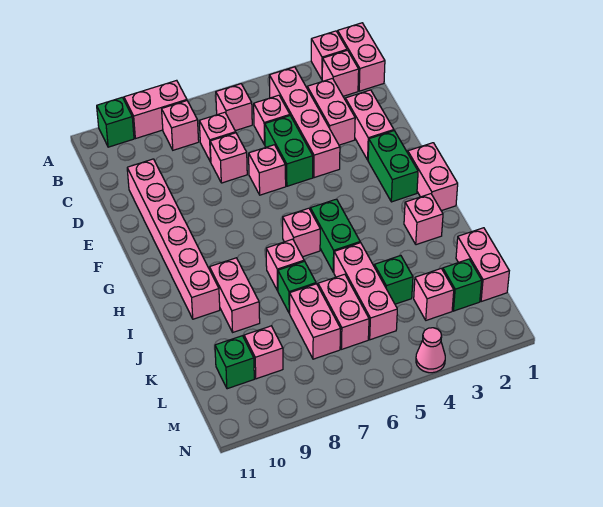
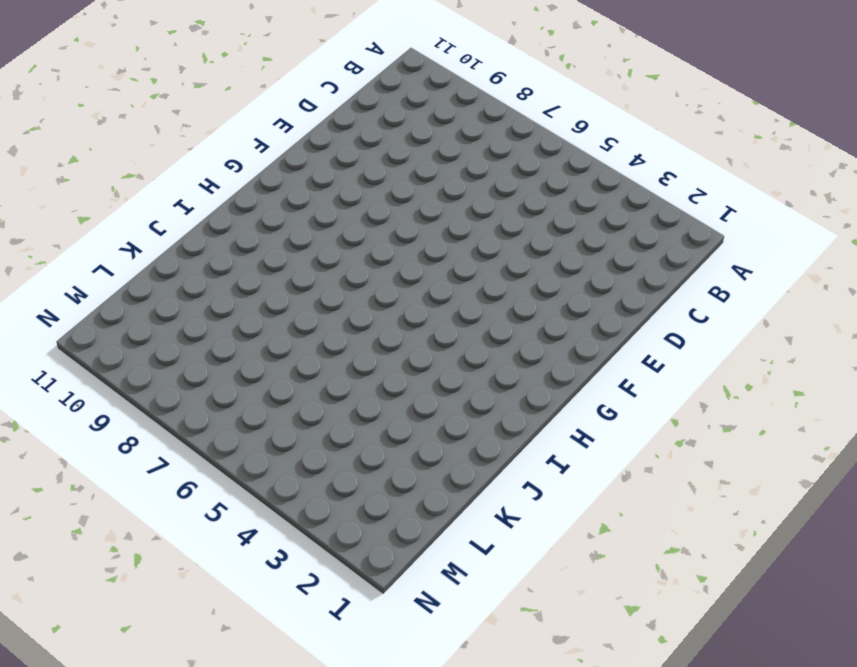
none -> pink brick A1:B1 level 1
none -> pink brick A2 level 1
none -> pink brick A8:A9 level 1
none -> green brick A10 level 1

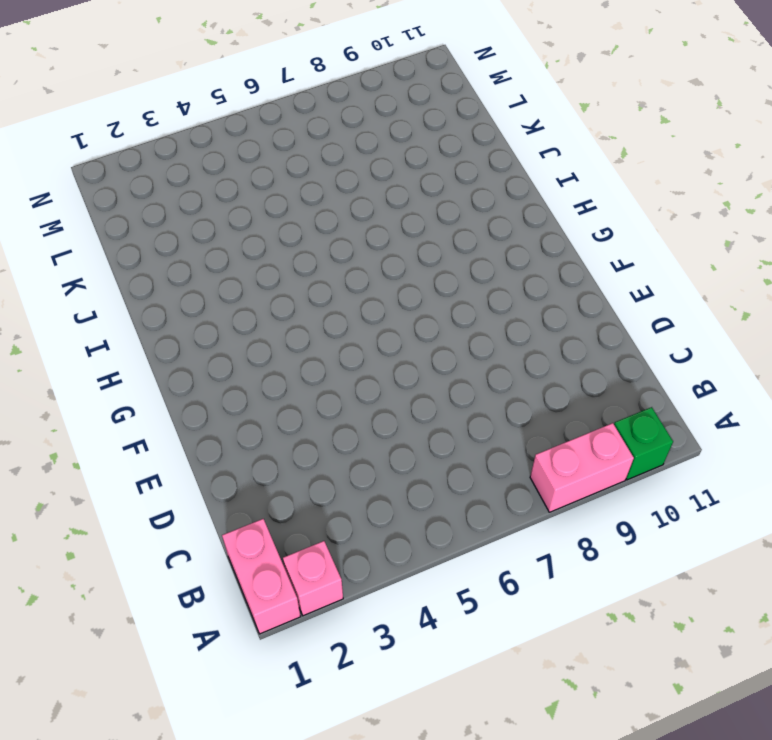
none -> pink brick B2 level 1
none -> pink brick B4:E4 level 1
none -> pink brick B6 level 1
none -> pink brick B8 level 1

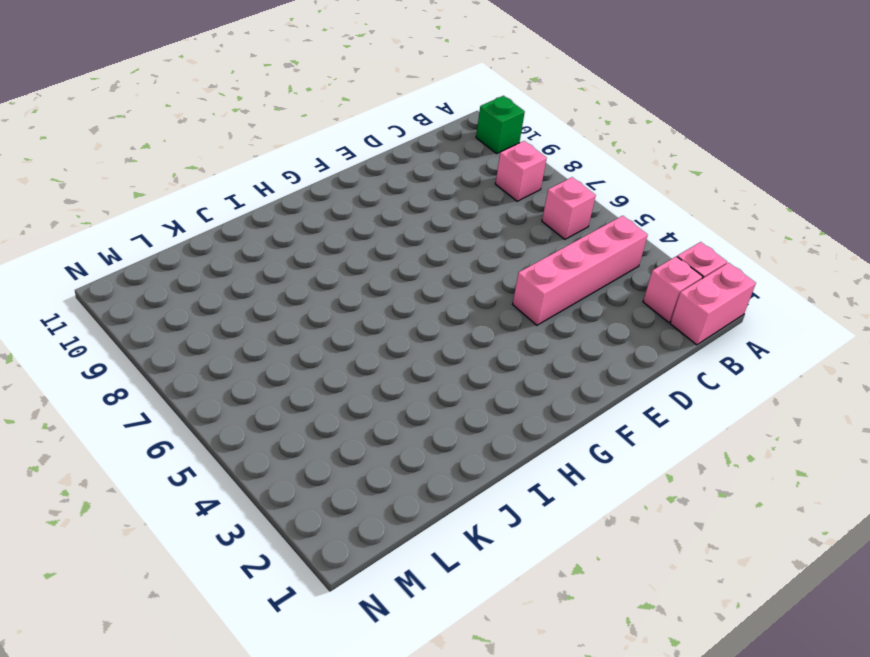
none -> pink brick A8:A9 level 1
none -> pink brick C3:D3 level 1
none -> pink brick C5 level 1
none -> pink brick C7 level 1

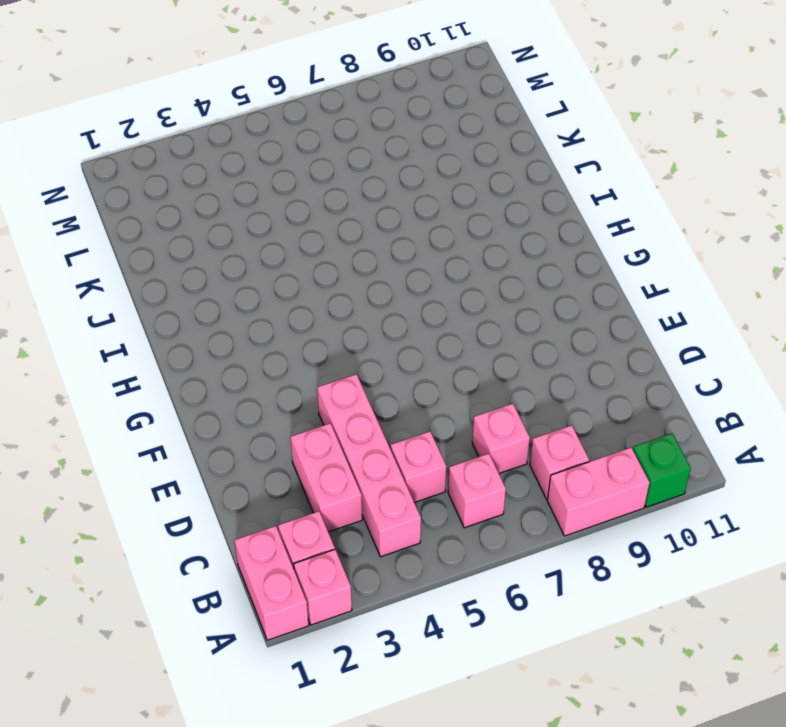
none -> pink brick D2:E2 level 1
none -> green brick D5:E5 level 1
none -> pink brick D7 level 1
none -> pink brick D10:I10 level 1

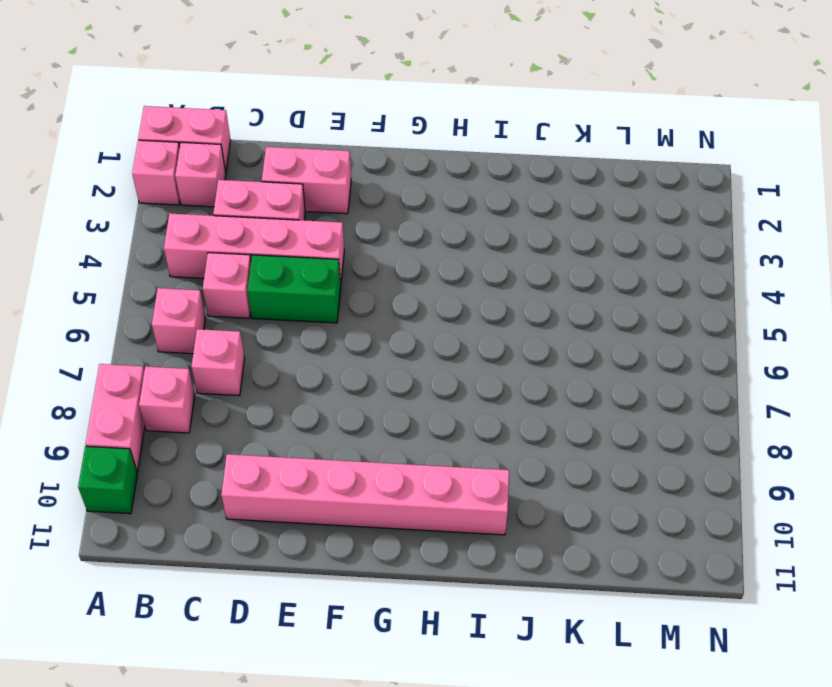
none -> pink brick D7 level 1
none -> pink brick E6 level 1
none -> green brick F2:G2 level 1
none -> pink brick G1:H1 level 1

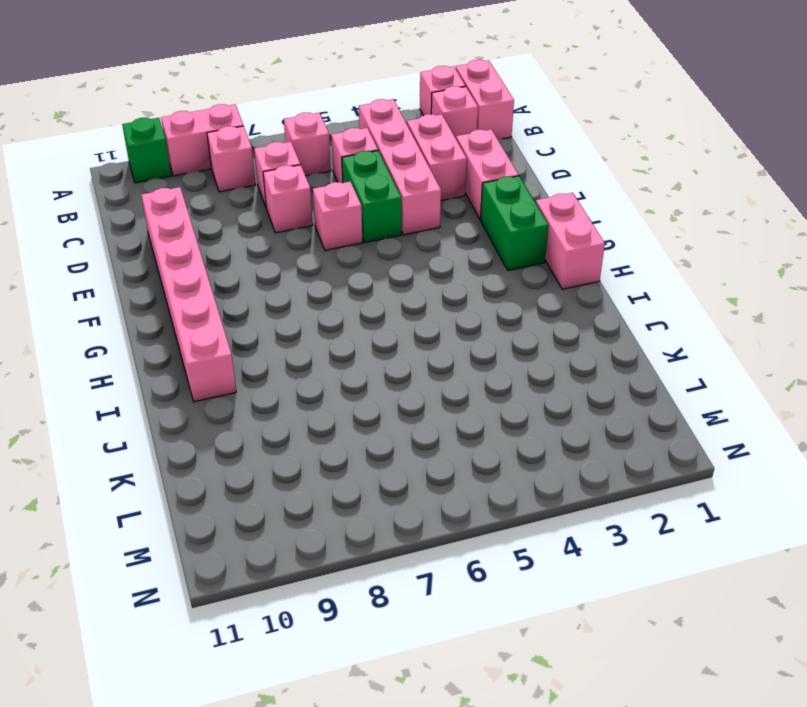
none -> green brick H5:I5 level 1
none -> pink brick H6 level 1
none -> pink brick I2 level 1
none -> pink brick I7 level 1

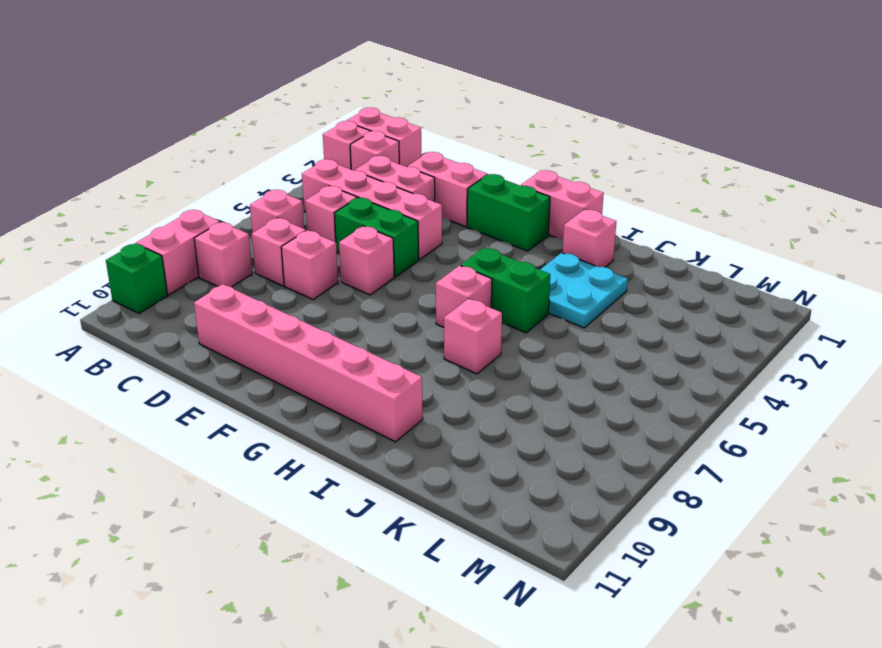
cyan plate I3:J4 level 1 -> none
none -> pink brick I9:J9 level 1
none -> pink brick J5:L5 level 1
none -> green brick J7 level 1
none -> pink brick K1:L1 level 1

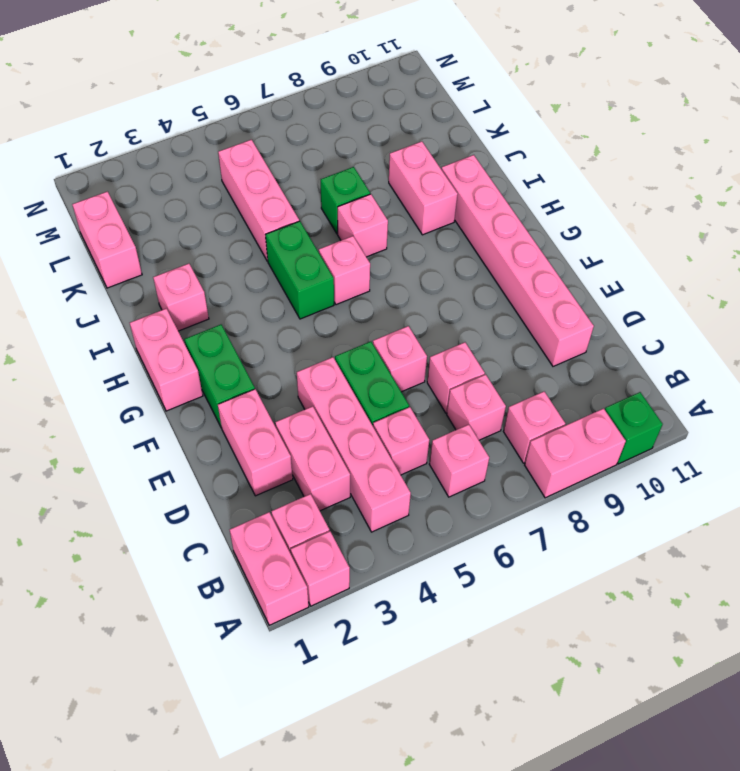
none -> green brick K4 level 1
none -> pink brick K6:L6 level 1
none -> pink brick K7:L7 level 1
none -> green brick L2 level 1

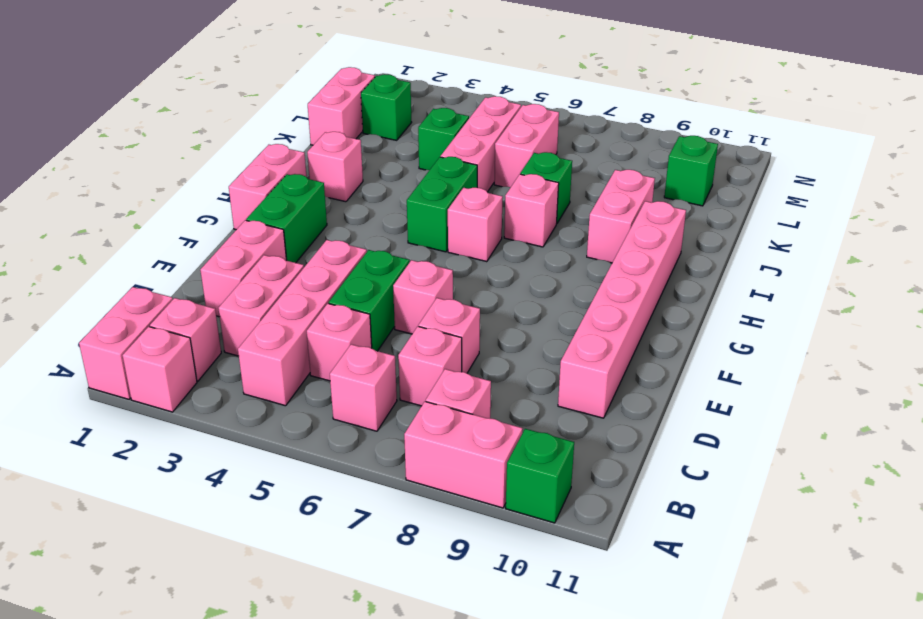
none -> pink brick K7:L7 level 1
none -> pink brick L3 level 1
none -> pink brick L9 level 1
none -> pink cone N4 level 1

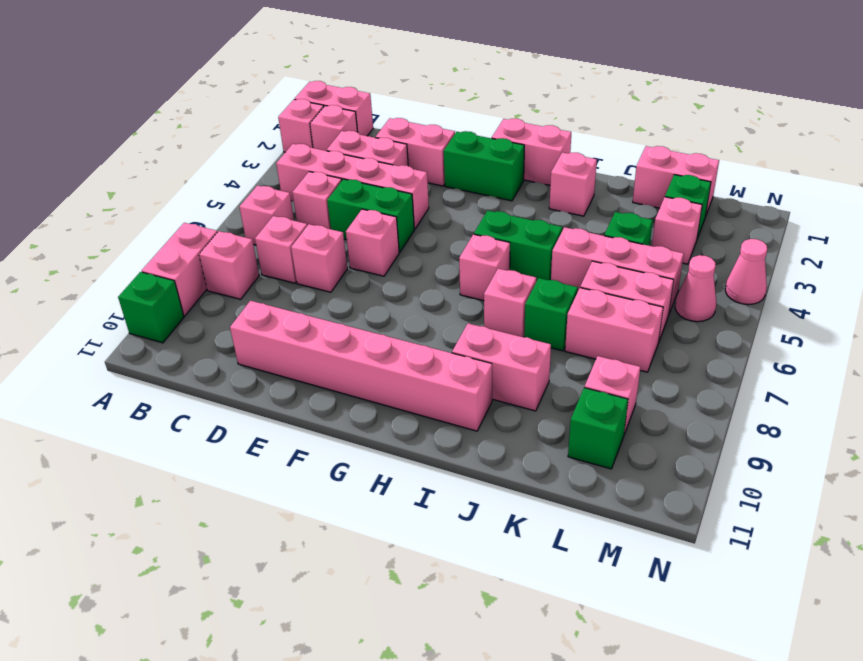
pink cone M5 level 1 -> none

